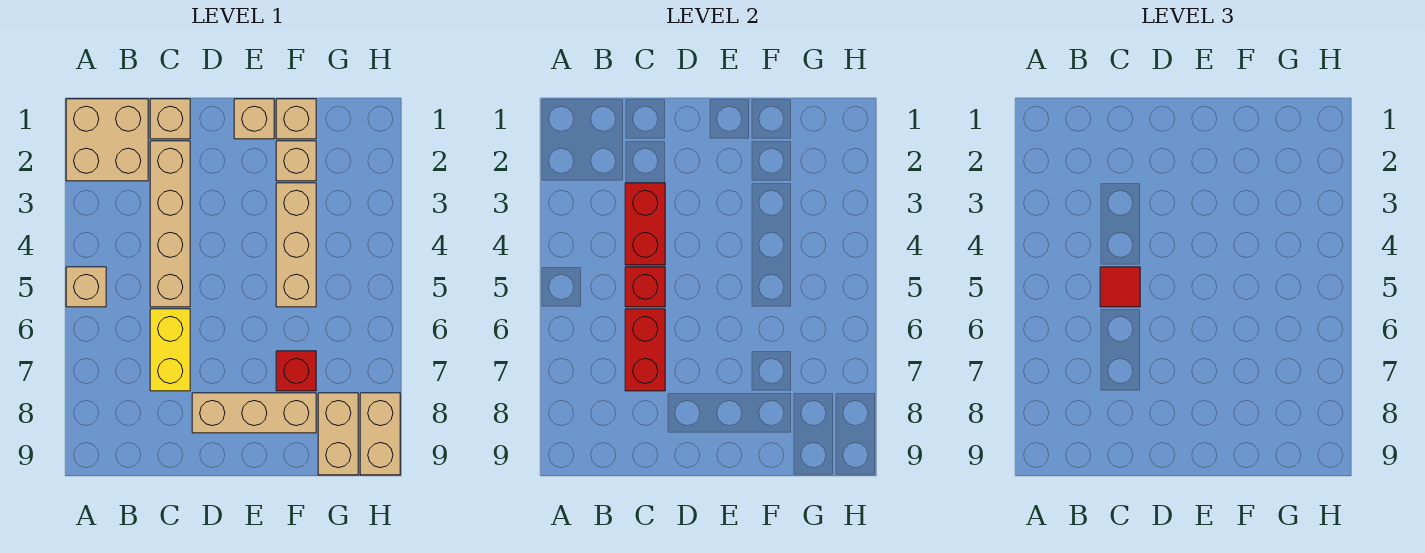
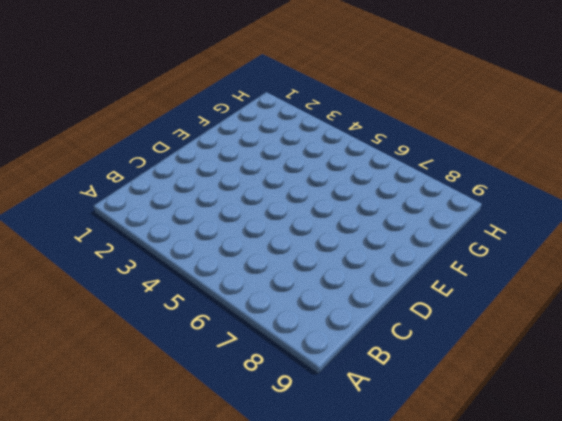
none -> tan brick A1:B2 level 1
none -> tan brick A5 level 1
none -> tan brick C1 level 1

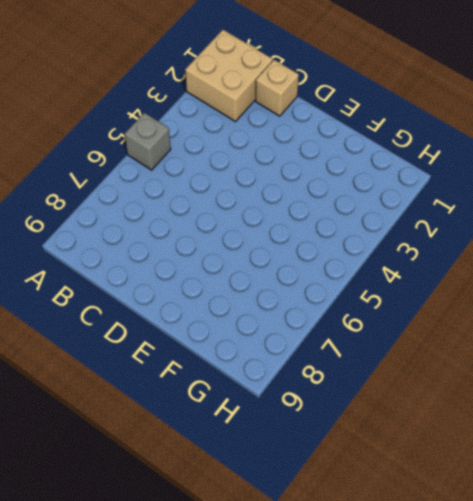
grey brick A5 level 1 -> tan brick A5 level 1
none -> tan brick C2:C5 level 1
none -> yellow brick C6:C7 level 1
none -> tan brick D8:F8 level 1

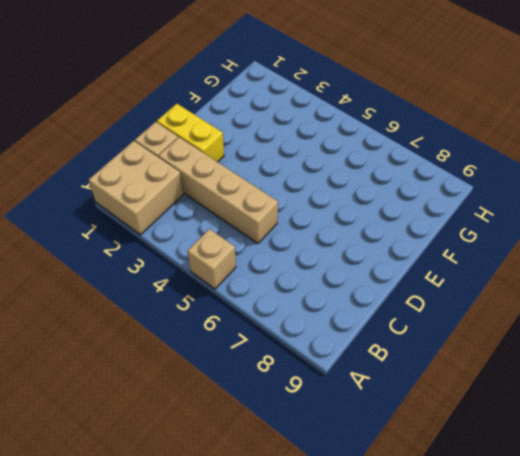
yellow brick D1:D2 level 1 -> yellow brick C6:C7 level 1
none -> tan brick D8:F8 level 1
none -> tan brick E1 level 1
none -> tan brick F1 level 1

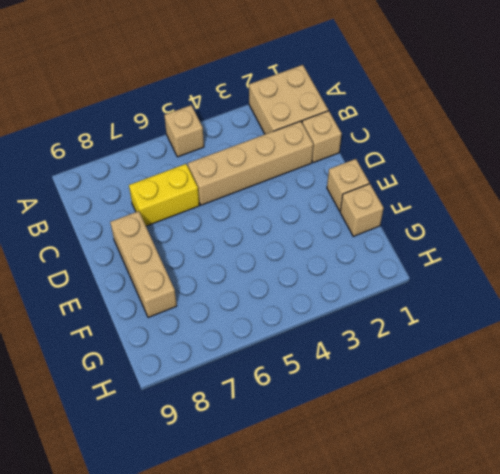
none -> tan brick F2 level 1
none -> tan brick F3:F5 level 1
none -> red brick F7 level 1

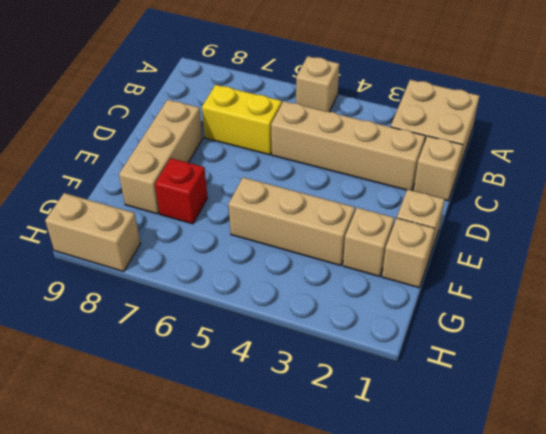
none -> tan brick G8:G9 level 1
none -> red brick C3:C4 level 2
none -> red brick C5 level 2

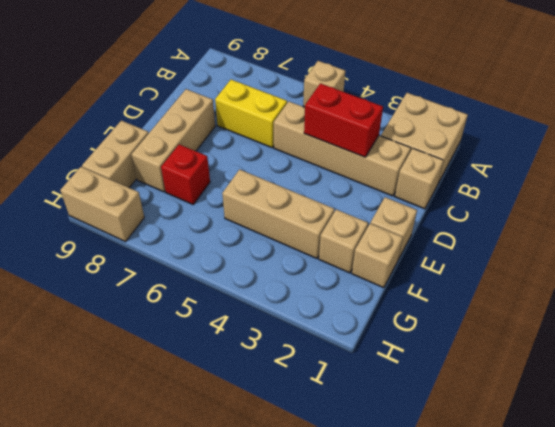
tan brick F9:G9 level 1 -> tan brick G8:G9 level 1
none -> red brick C5 level 2
none -> red brick C6:C7 level 2
none -> red tile C5 level 3

